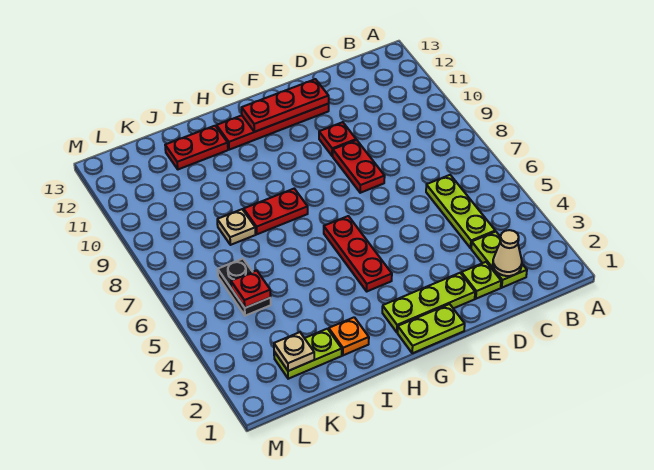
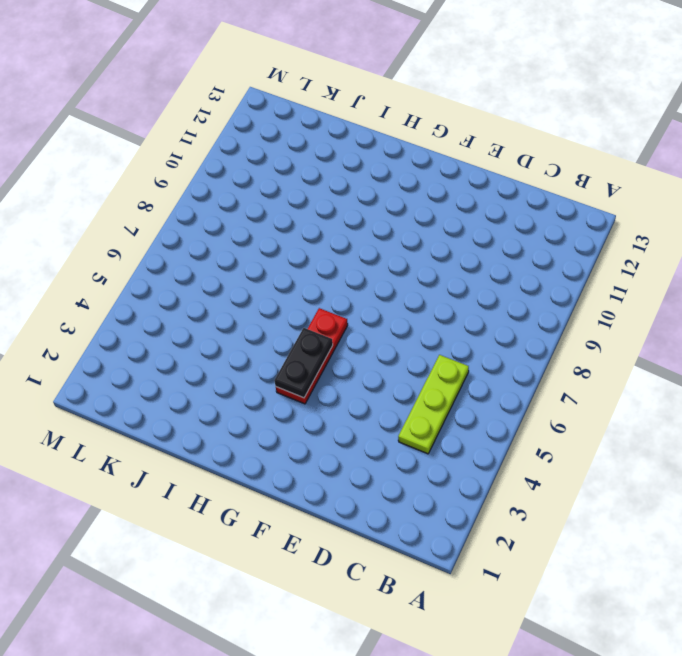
black plate G4:G5 level 2 -> black plate K5:K6 level 1
none -> lime plate C2:C3 level 1
none -> lime plate D2 level 1
none -> lime plate E2:G2 level 1

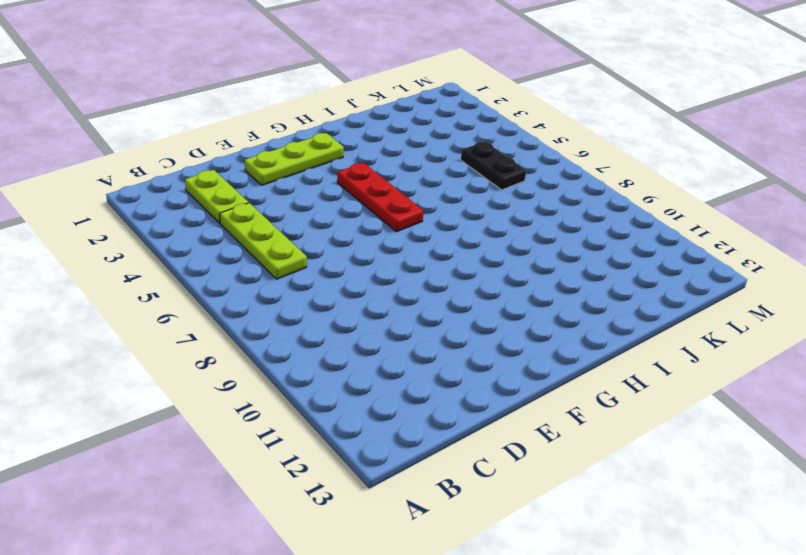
none -> lime plate D2 level 1
none -> red plate E8:E9 level 1
none -> red plate E10 level 1

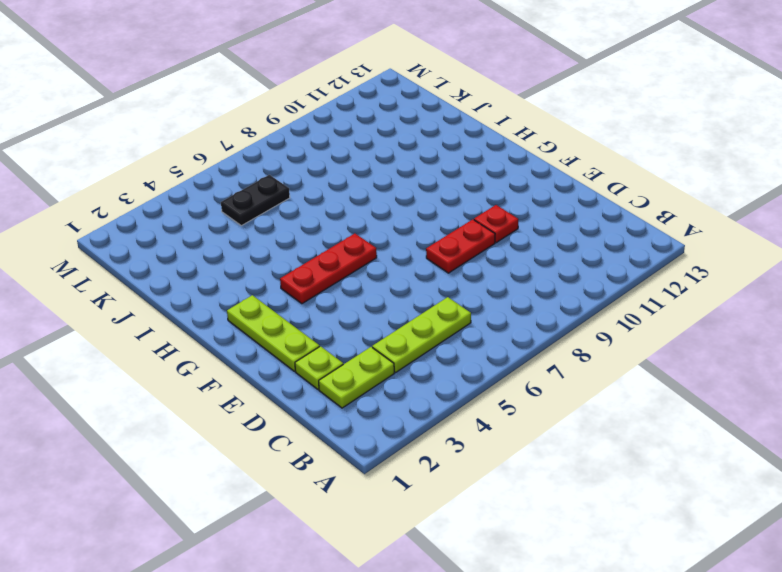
none -> red plate E12:H12 level 1
none -> lime plate F1:G1 level 1
none -> red plate H8:I8 level 1

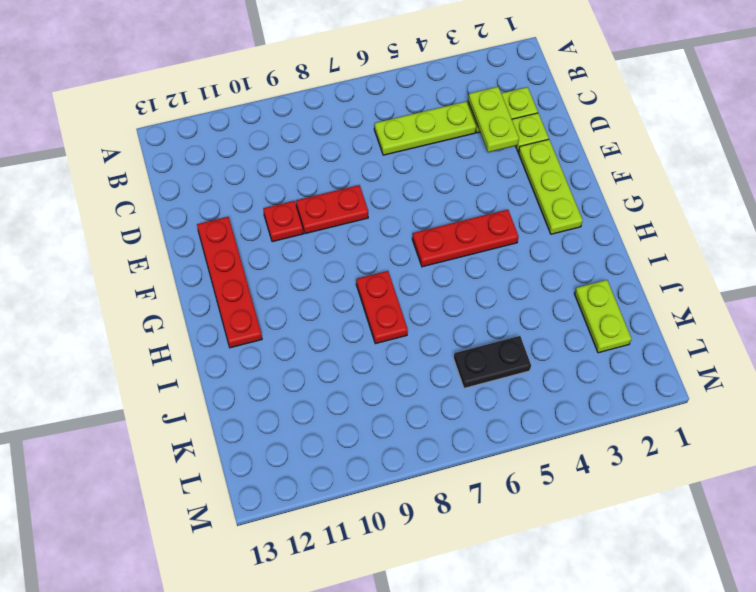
lime plate C3:D3 level 2 -> lime plate F1:G1 level 1
none -> orange plate I2 level 1
none -> red plate I12:J12 level 1
none -> tan plate J8 level 1

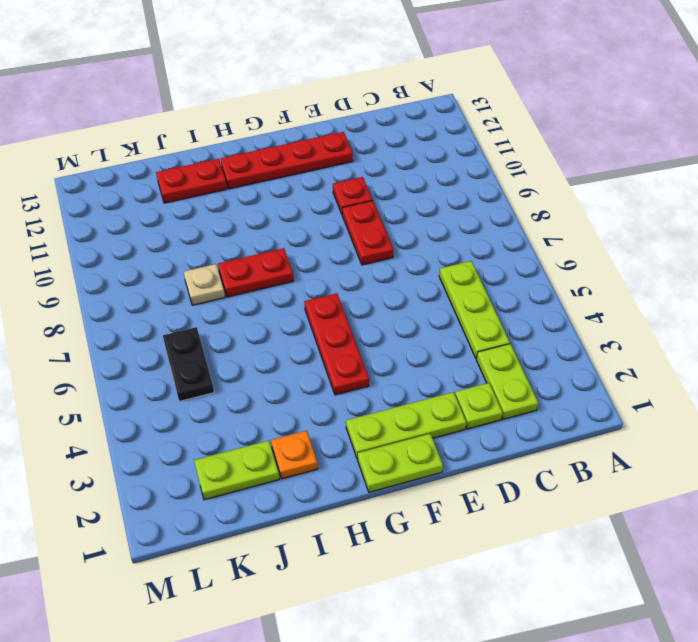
none -> tan cone C2 level 2
none -> red plate E12:G12 level 2
none -> tan plate K2 level 2

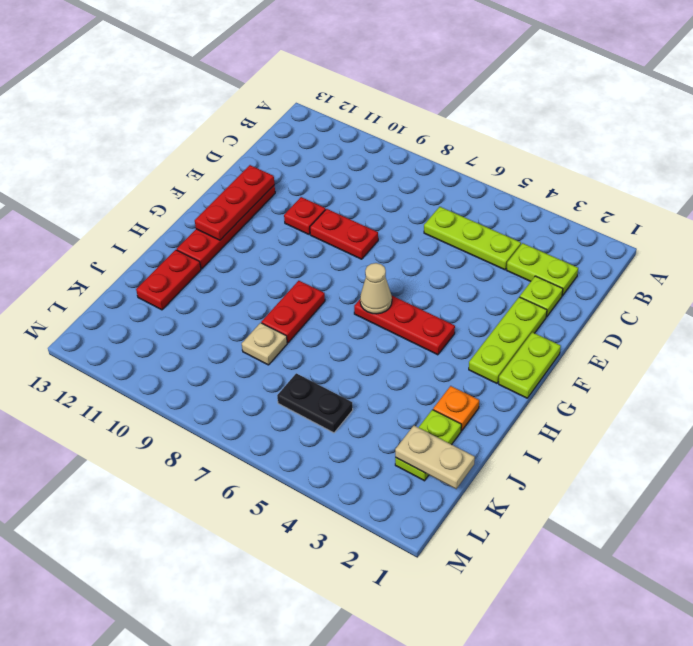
tan cone G6 level 2 -> tan cone C2 level 2
tan plate K1:K2 level 2 -> tan plate K2 level 2
none -> red plate K5 level 2

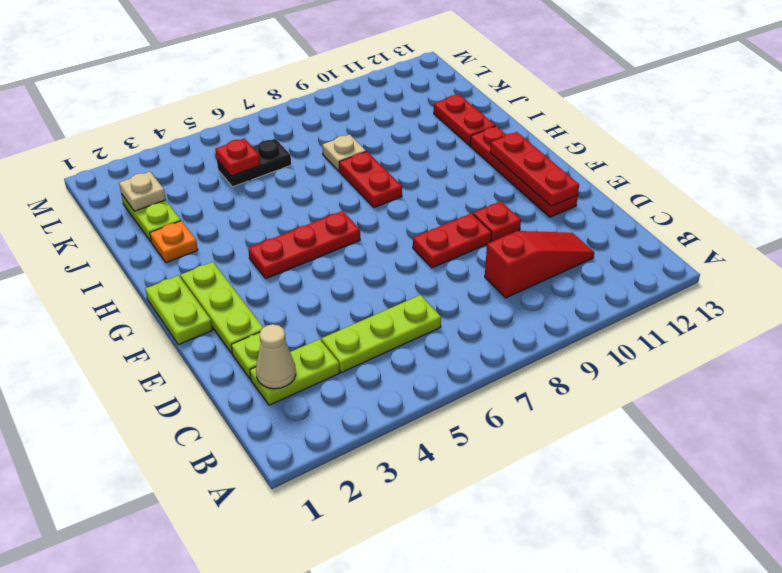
red slope C9:C11 level 1 top 9 -> none

